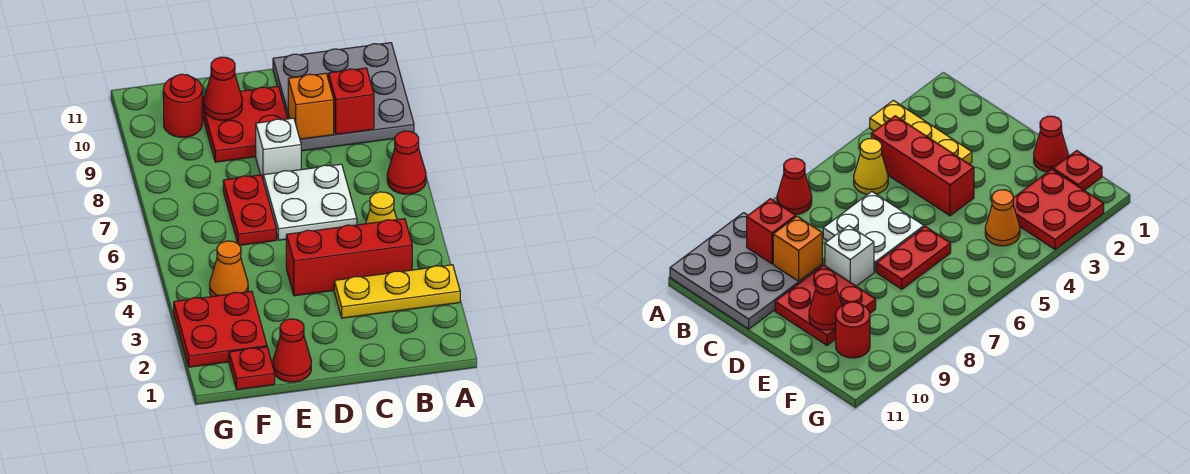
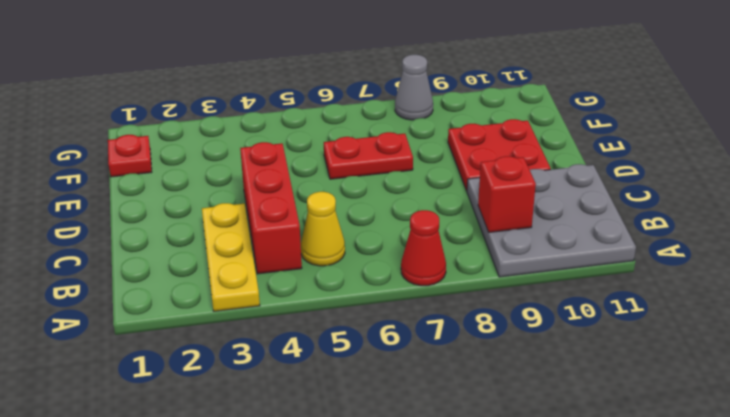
grey cone G8 level 1 -> none
none -> white plate C6:D7 level 1
none -> white brick D8 level 1
none -> red cone E1 level 1

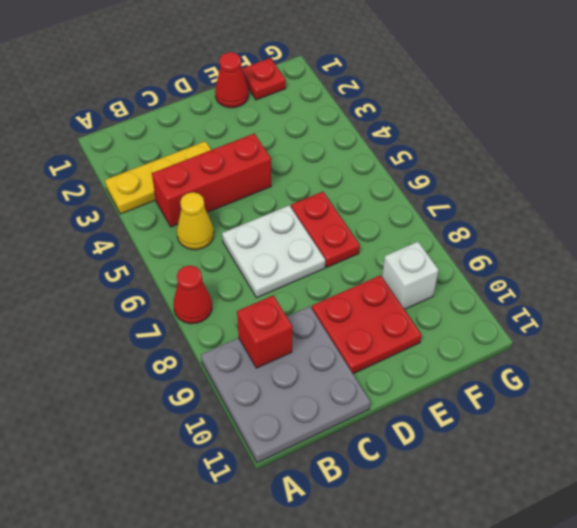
white brick F9 level 1 -> white brick D8 level 1
none -> red plate F2:G3 level 1
none -> orange cone F4 level 1
none -> red round brick F10 level 1

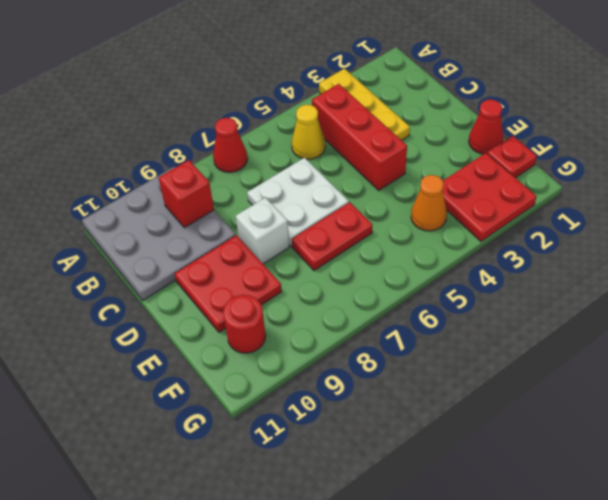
none -> orange brick C9 level 2
none -> red cone E10 level 2

